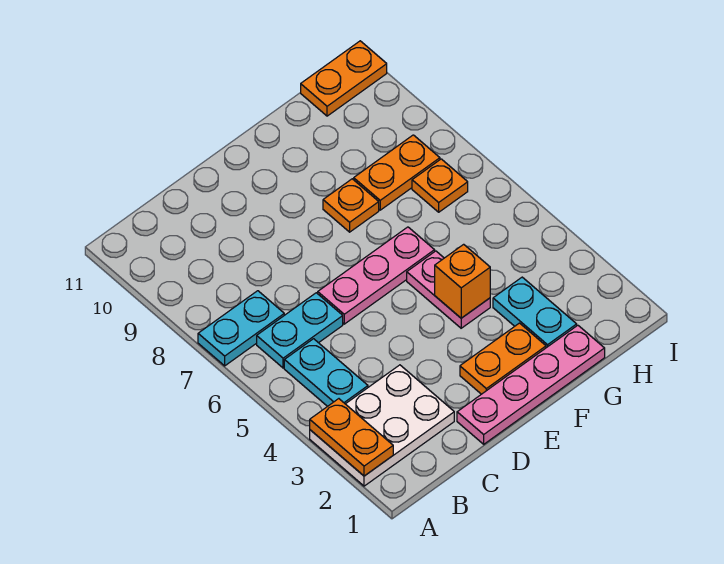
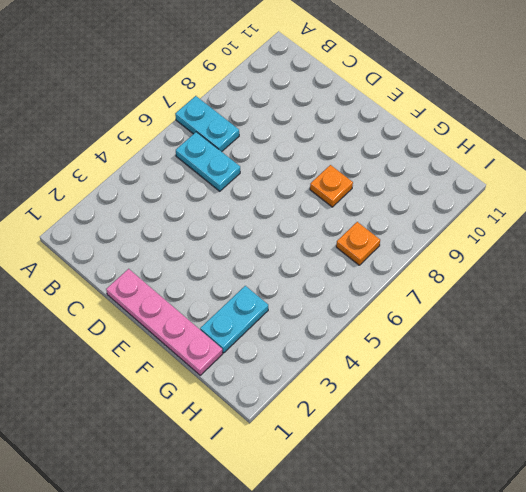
none -> white plate A2:C3 level 1
none -> cyan plate B4:B5 level 1
none -> pink plate D6:F6 level 1

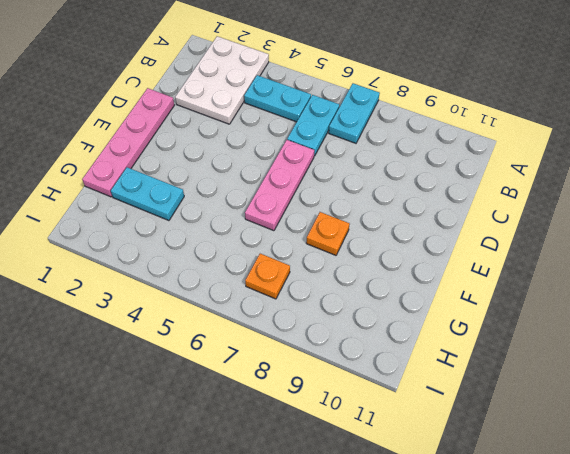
none -> orange plate E2:F2 level 1
none -> pink plate F4:F5 level 1
none -> orange plate G8:H8 level 1

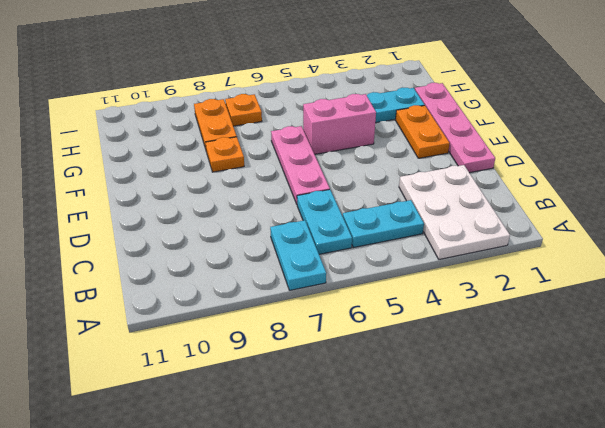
pink brick F4:F5 level 1 -> pink plate F4:F5 level 1
none -> orange plate H11:I11 level 1
none -> orange plate A2:A3 level 2
none -> orange brick F4 level 2

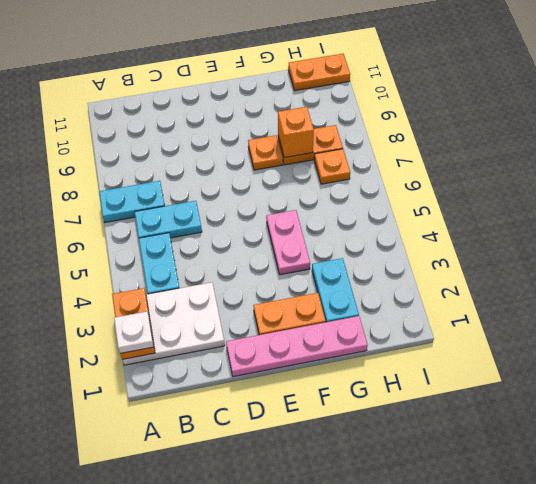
white plate A2 level 3 -> none
orange brick G8 level 2 -> orange brick F4 level 2
none -> pink plate D6:F6 level 1

